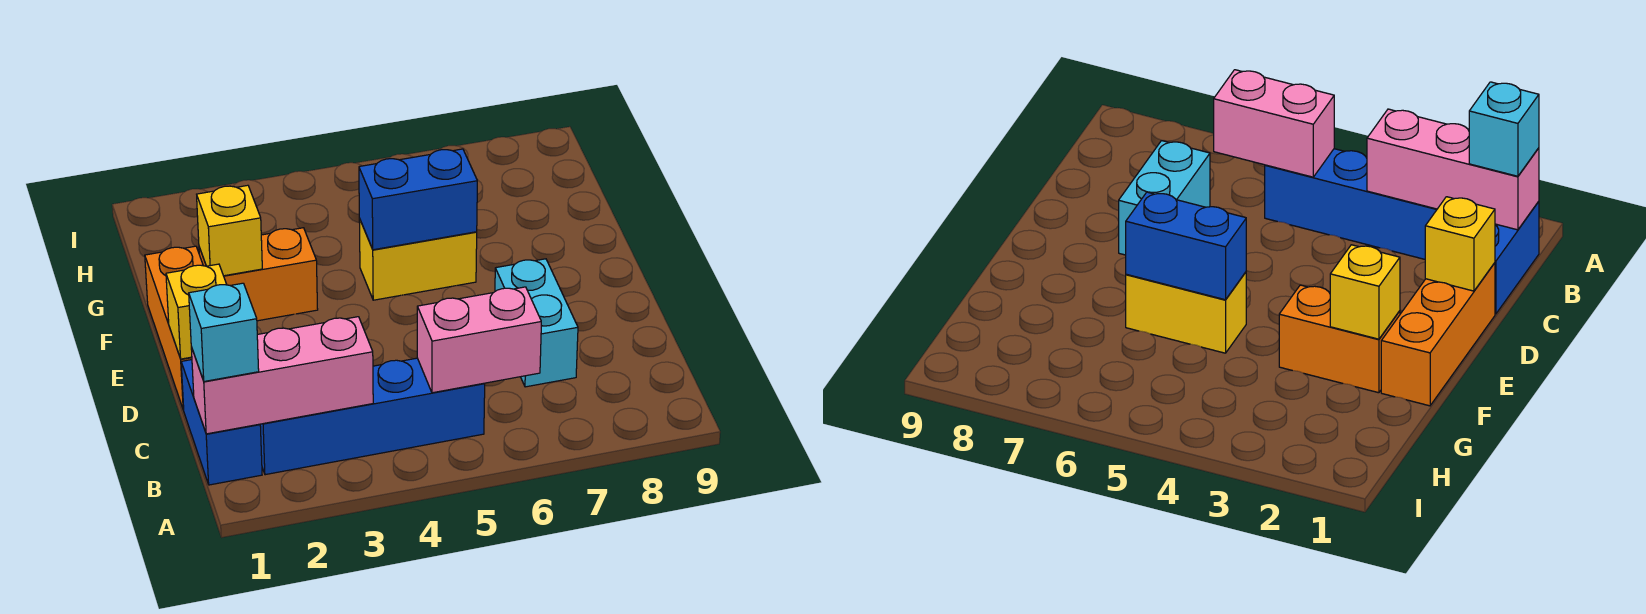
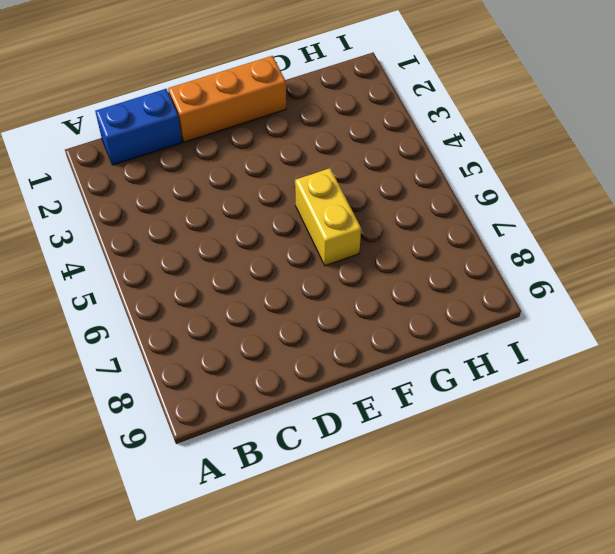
none -> blue brick B2:B5 level 1
none -> cyan brick C7:D7 level 1
none -> orange brick F2:F3 level 1

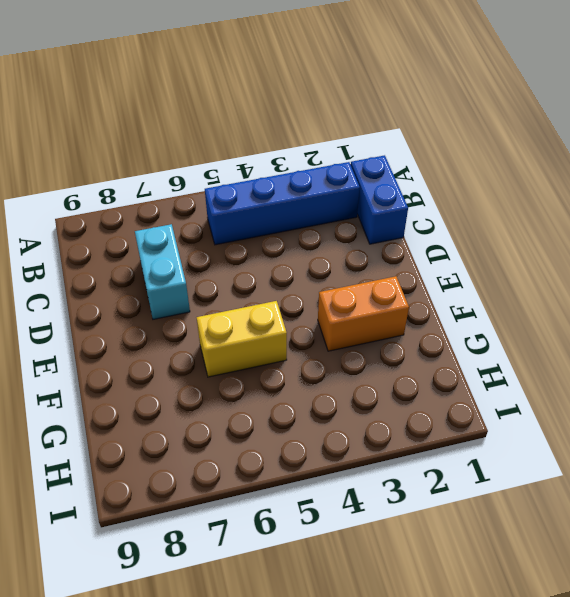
none -> orange brick D1:F1 level 1
none -> pink brick B1:B3 level 2
none -> pink brick B5:B6 level 2

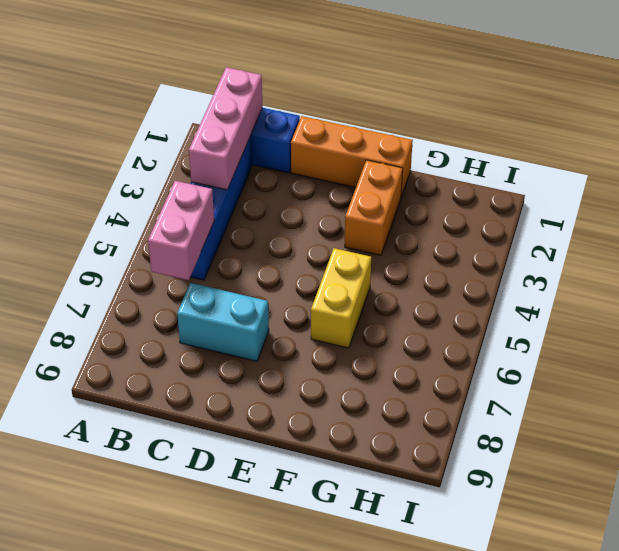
none -> yellow brick D1 level 2
none -> yellow brick F2 level 2
none -> blue brick F5:F6 level 2

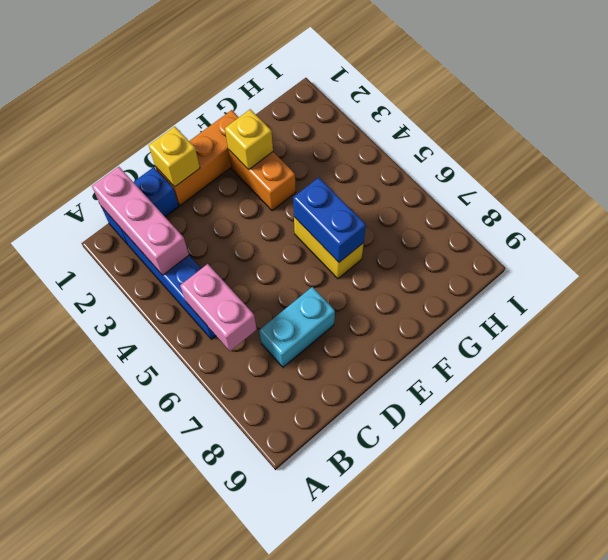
none -> cyan brick B1 level 3

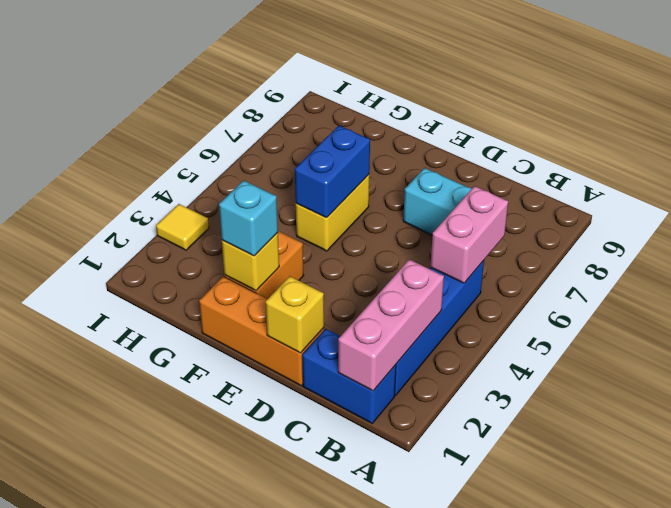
cyan brick F2 level 3 -> cyan brick B1 level 3
yellow tile I3 level 1 -> none

